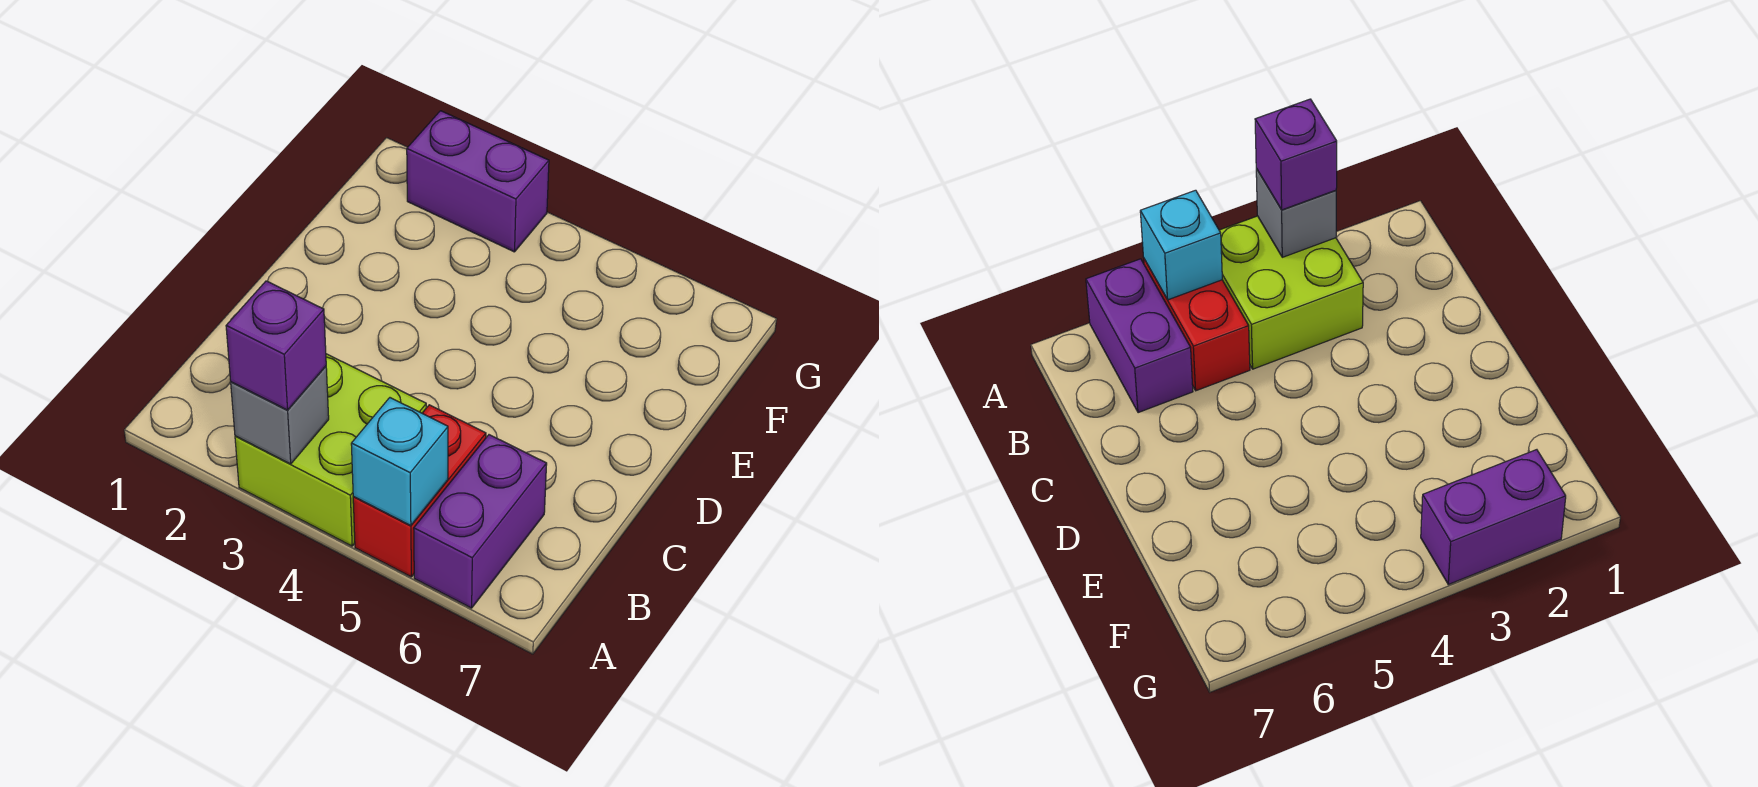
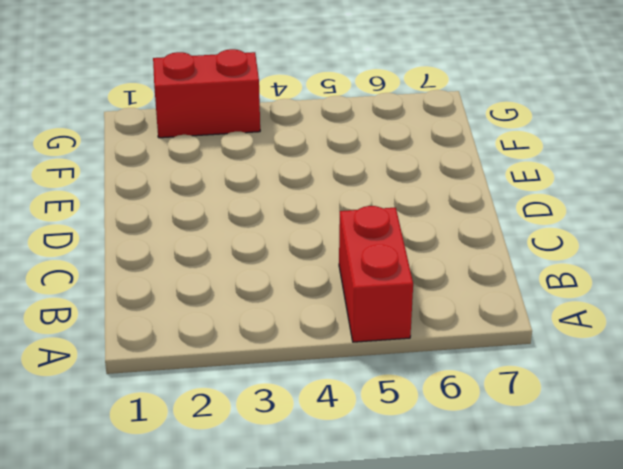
red brick G2:G3 level 1 -> purple brick G2:G3 level 1
none -> lime brick A3:B4 level 1
none -> purple brick A6:B6 level 1

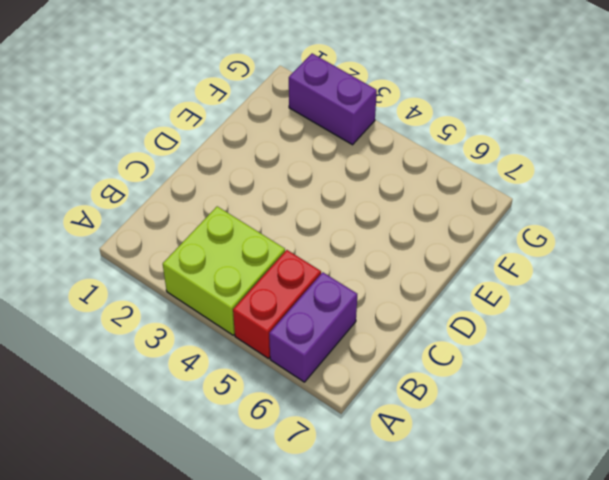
none -> grey brick A3 level 2
none -> cyan brick A5 level 2

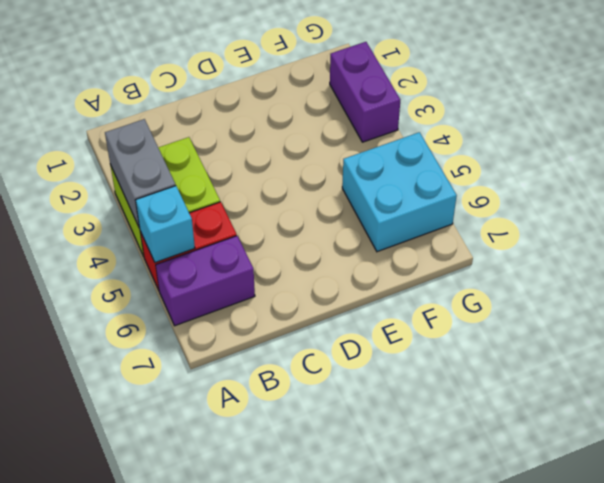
grey brick A3:A4 level 2 -> grey brick A3 level 2
cyan brick F5:G6 level 1 -> none
none -> purple brick A3 level 3

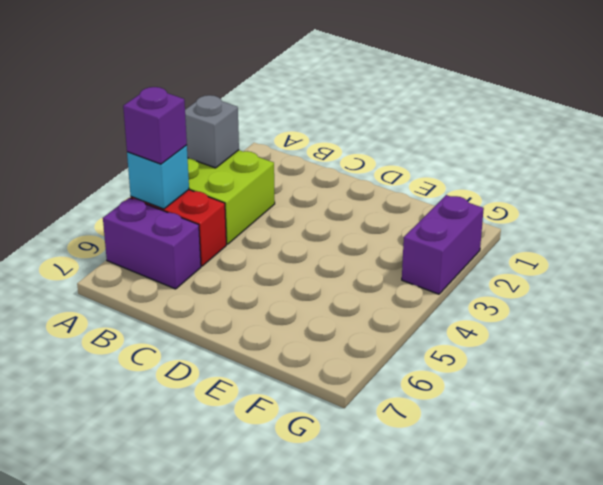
purple brick A5 level 3 -> purple brick A3 level 3

